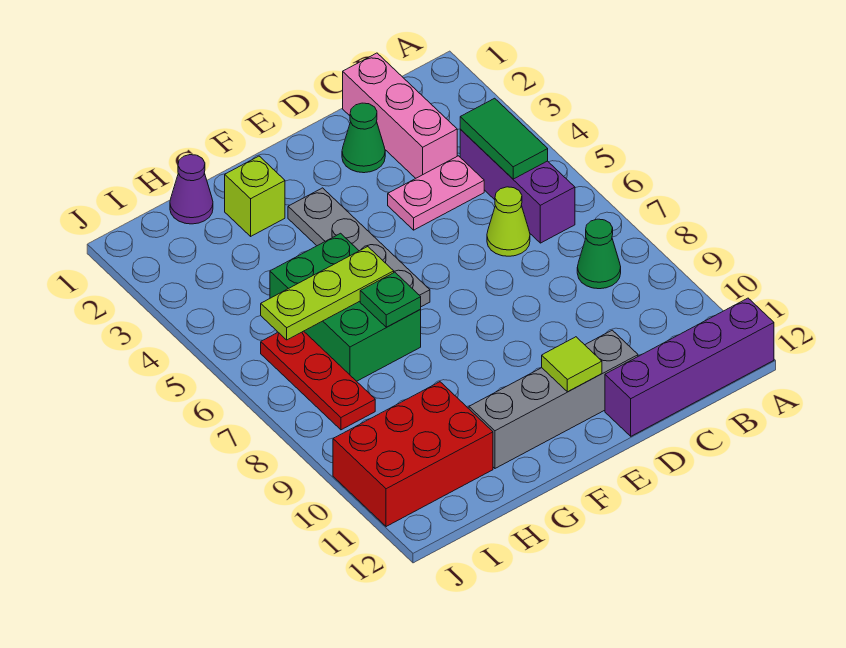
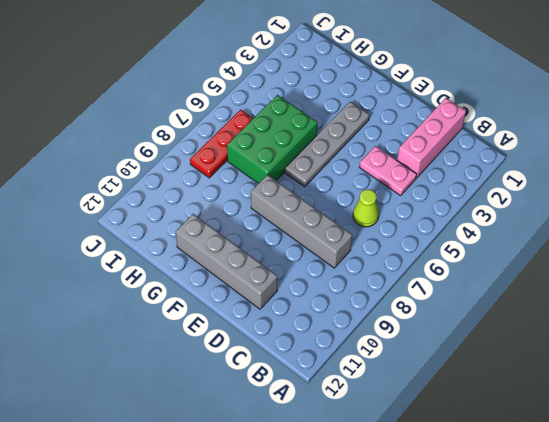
grey brick C8:F8 level 1 -> none
none -> purple brick A12:D12 level 1
none -> purple brick B4:B6 level 1
none -> green cone B8 level 1

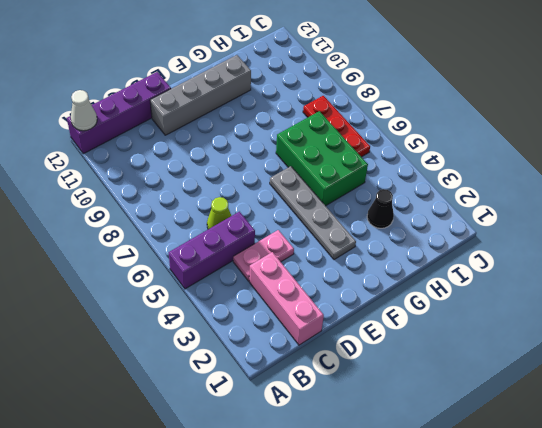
purple brick A5:C5 level 1 -> purple brick B4:B6 level 1
white cone A12 level 2 -> none
black cone H3 level 1 -> none
none -> green cone B8 level 1
none -> green cone D2 level 1
none -> lime brick G2 level 1

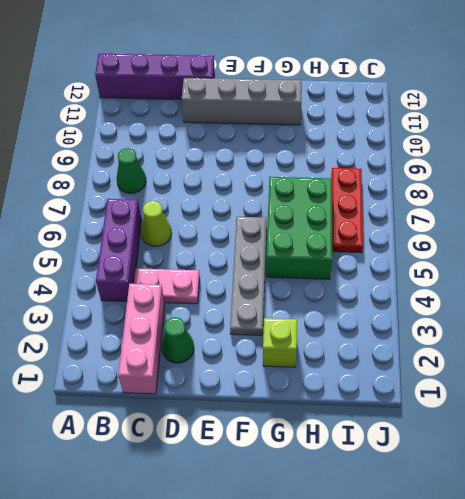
none -> purple cone H1 level 1
none -> red brick H10:J11 level 1
none -> green tile B4:B5 level 2

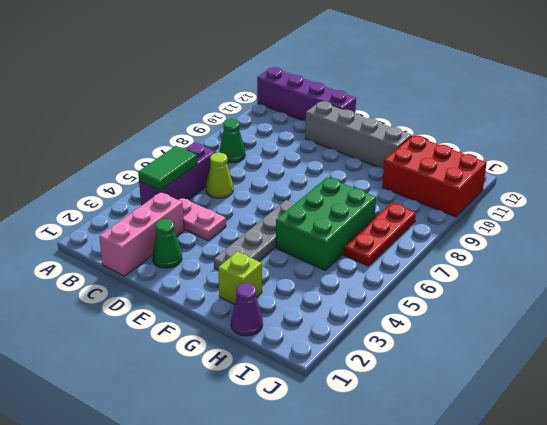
none -> lime tile E11 level 2
none -> lime plate G6:I6 level 2
none -> green plate G7 level 2

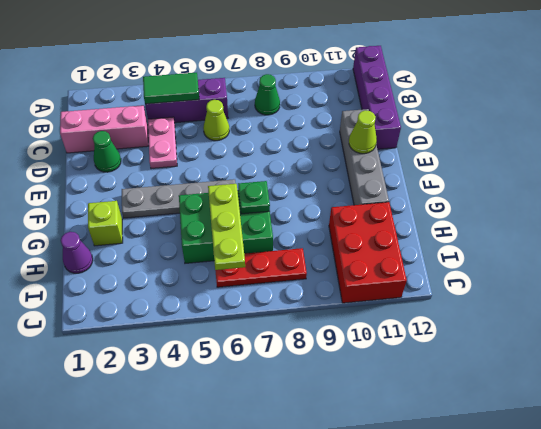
lime cone E11 level 2 -> lime tile E11 level 2

